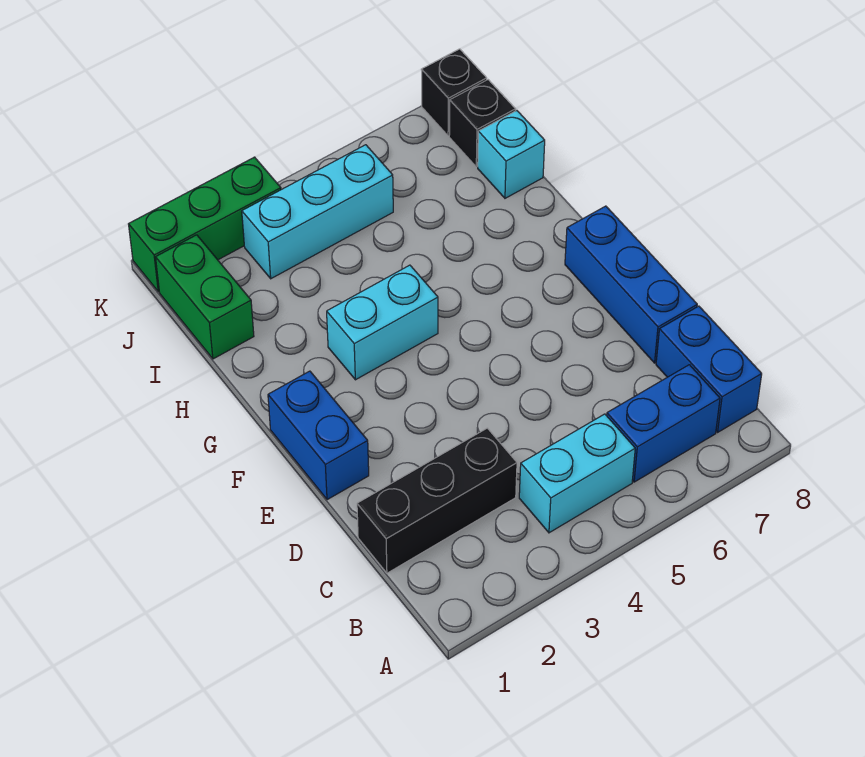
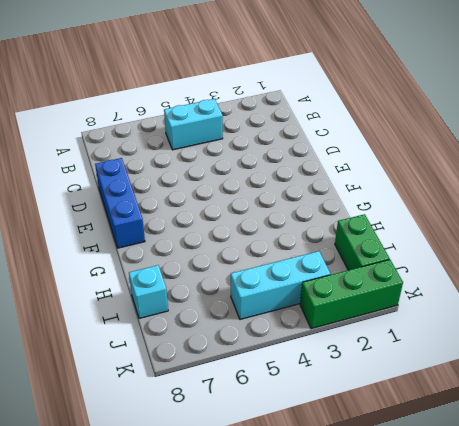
none -> blue brick B6:B7 level 1
none -> blue brick B8:C8 level 1
none -> black brick C1:C3 level 1

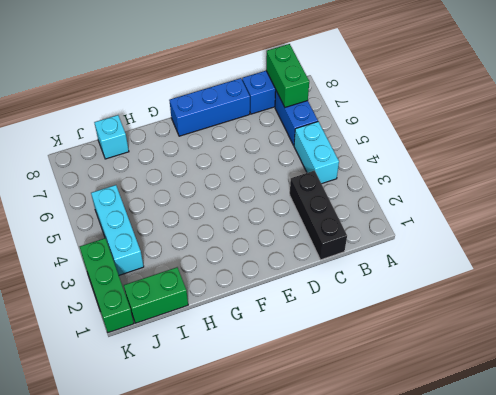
green brick B7:B8 level 2 -> none
none -> blue brick E1:F1 level 1
none -> cyan brick G3:G4 level 1
none -> black brick J8 level 1

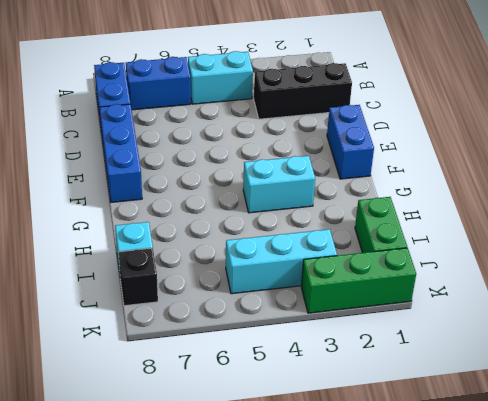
none -> black brick K8 level 1

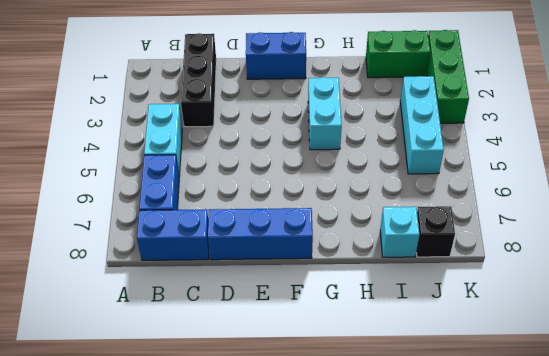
none -> black brick K8 level 1

